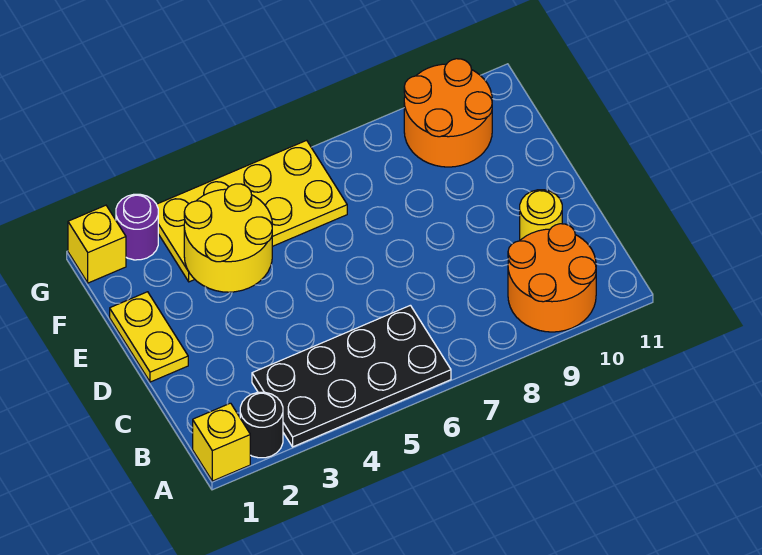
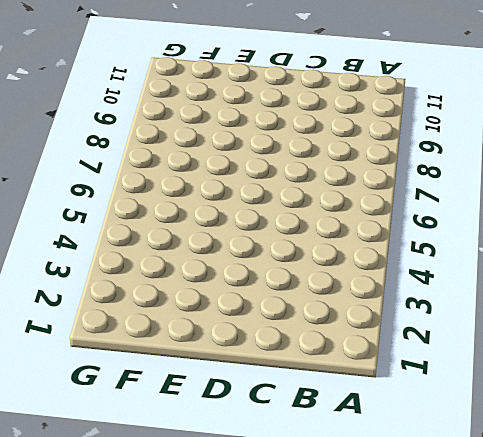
none -> yellow brick A1 level 1
none -> black round brick A2 level 1

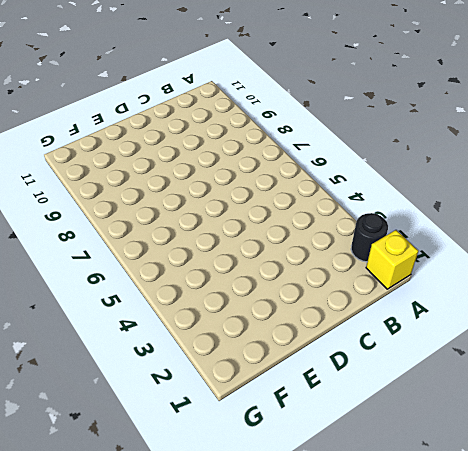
none -> black plate A3:B6 level 1
none -> orange round brick A9:B10 level 1

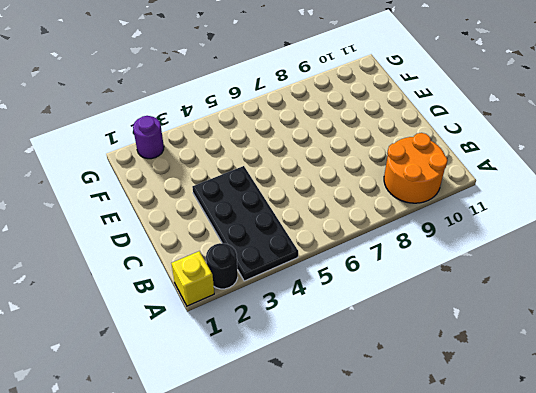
black plate A3:D4 level 1 -> black plate A3:B6 level 1
none -> yellow round brick C10 level 1
none -> yellow plate D1:E1 level 1

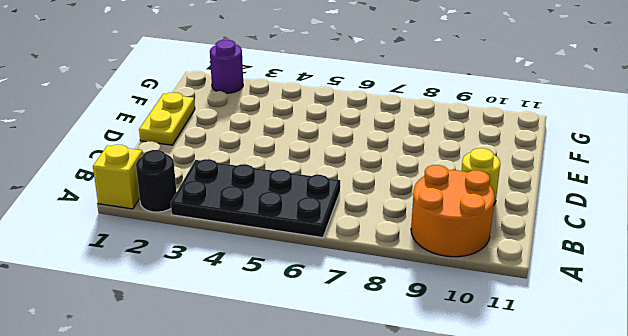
none -> yellow plate F3:G6 level 1
none -> orange round brick F9:G10 level 1

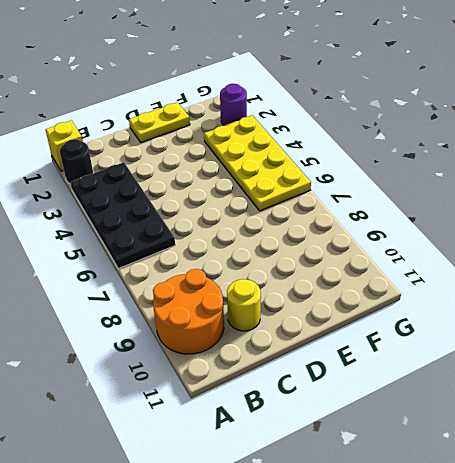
none -> orange round brick F9:G10 level 1
none -> yellow brick G1 level 1

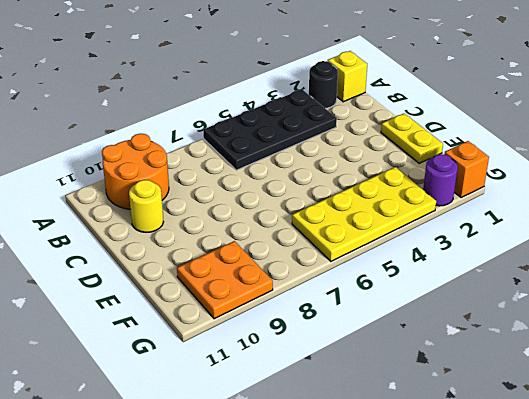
orange plate F9:G10 level 1 -> orange round brick F9:G10 level 1
orange brick G1 level 1 -> yellow brick G1 level 1
none -> yellow round brick E3:F4 level 2

